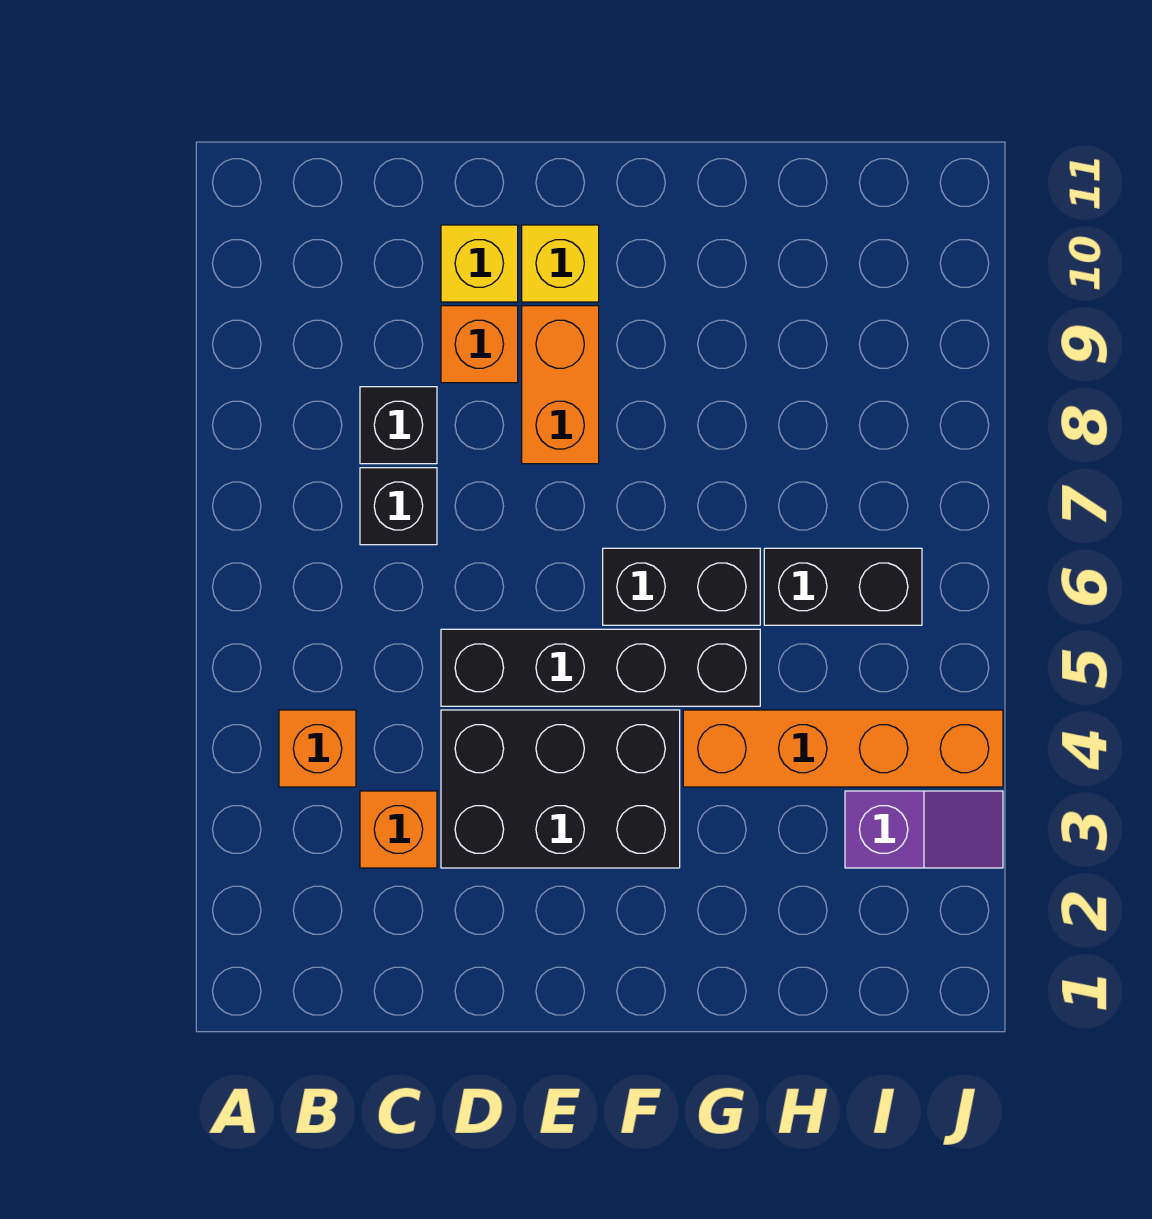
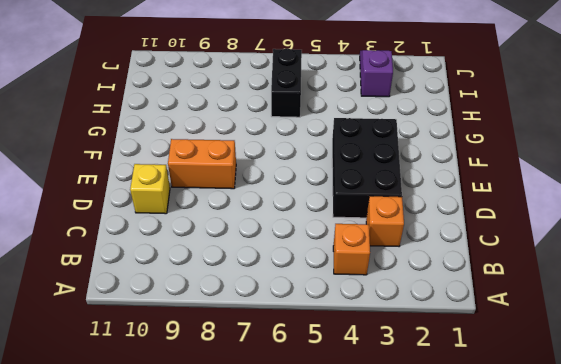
none -> black brick C7 level 1
none -> black brick C8 level 1
none -> black brick D5:G5 level 1

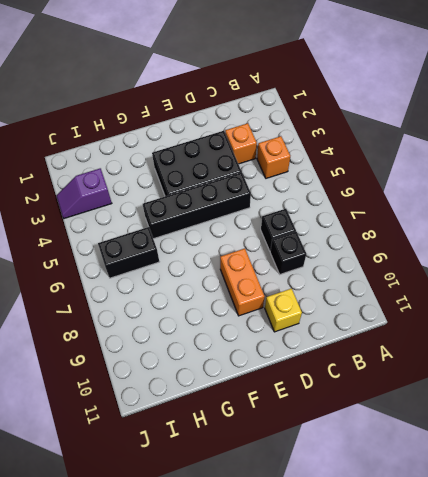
none -> orange brick D9 level 1
none -> yellow brick E10 level 1
none -> black brick F6:G6 level 1

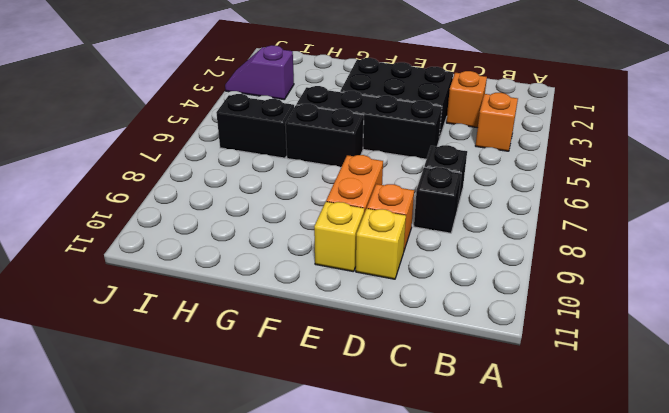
none -> orange brick G4:J4 level 1

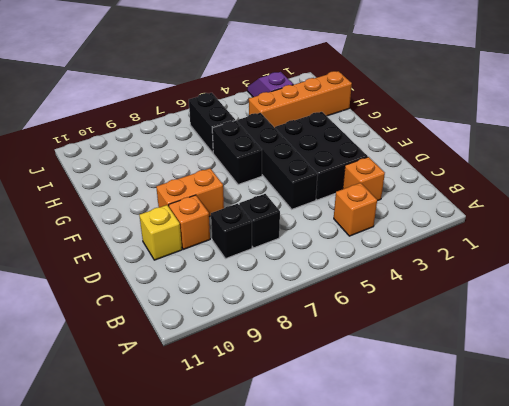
orange brick H1:H4 level 1 -> orange brick G4:J4 level 1
none -> yellow brick E10 level 1

